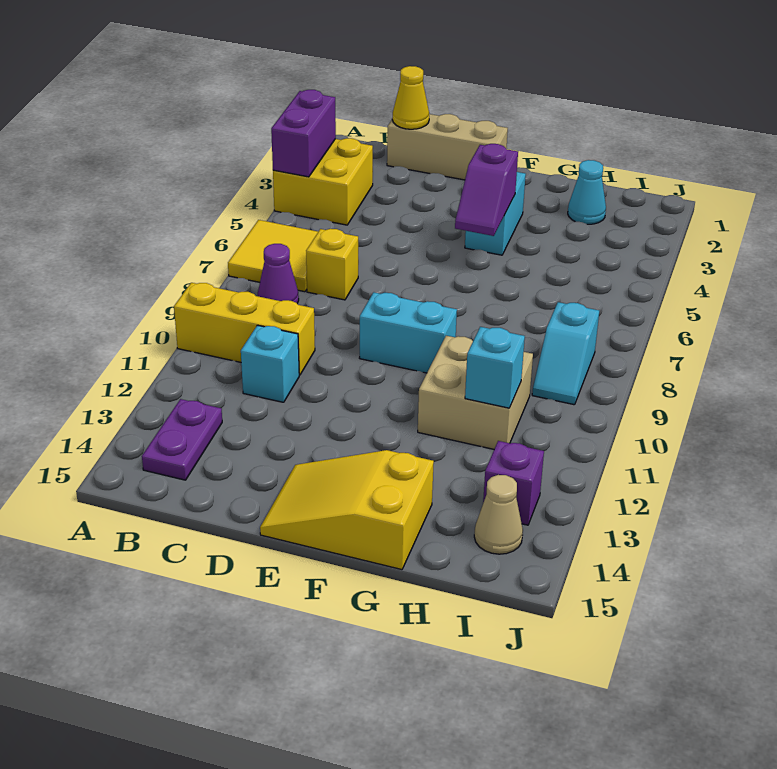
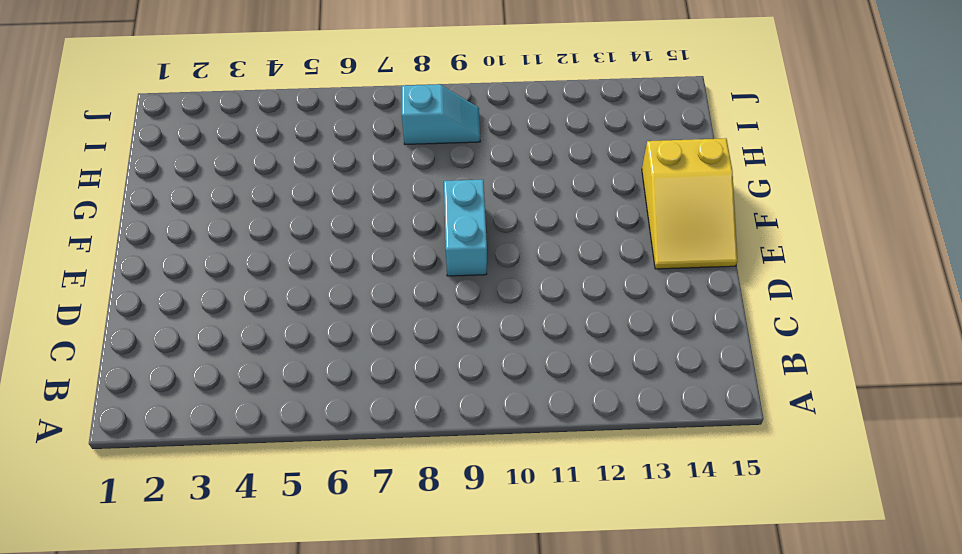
none -> yellow brick A3:B4 level 1
none -> yellow tile A6:B7 level 1
none -> yellow brick A10:C10 level 1

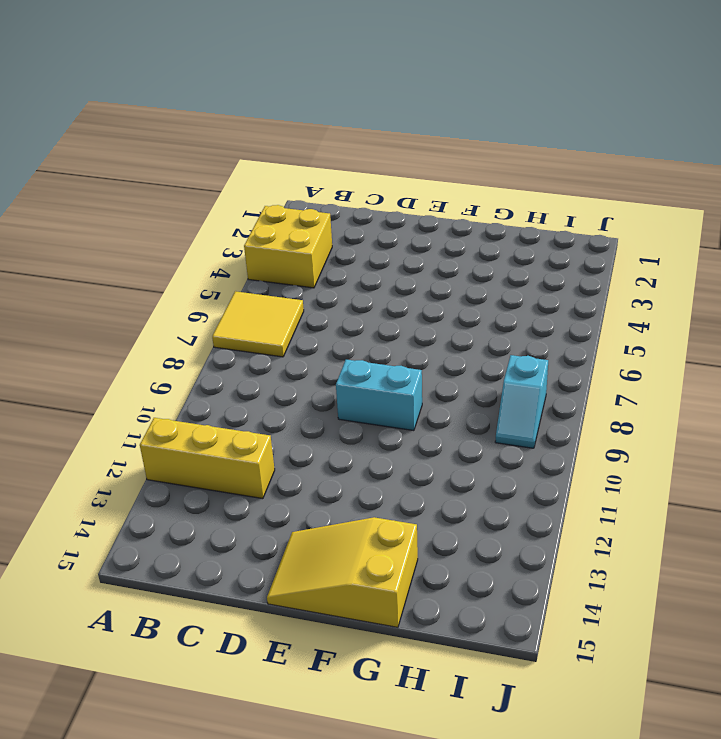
yellow brick A12:C12 level 1 -> yellow brick A10:C10 level 1
none -> purple cone B8 level 1
none -> purple plate B13:B14 level 1
none -> tan brick C1:E1 level 1

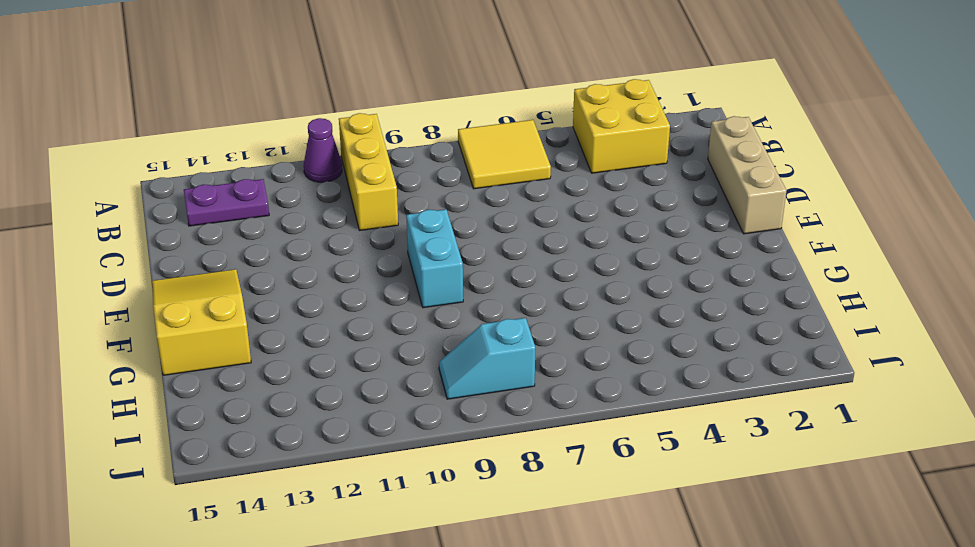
purple cone A11 level 1 -> purple cone B8 level 1
none -> yellow brick C7 level 1
none -> cyan brick C11 level 1
none -> cyan brick F3:F4 level 1

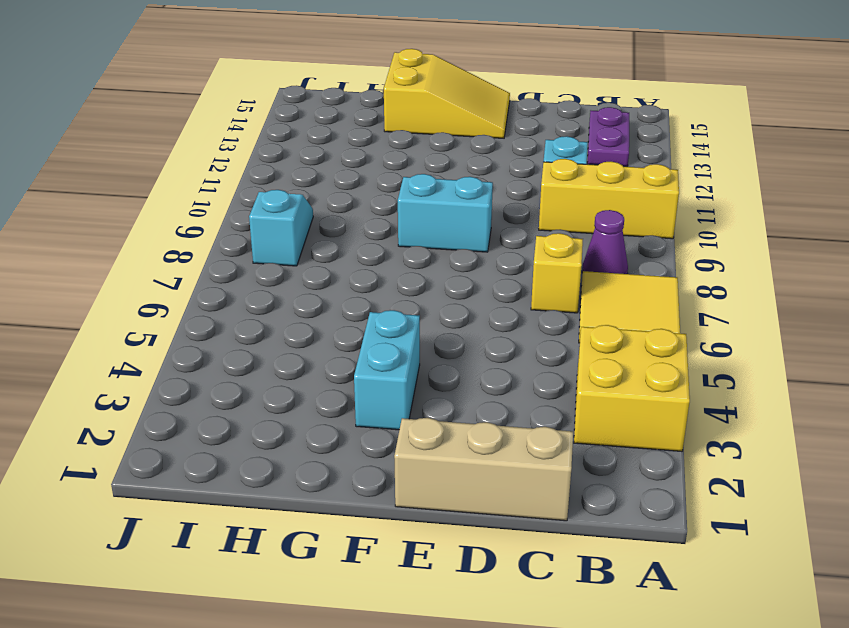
none -> tan brick G10:H11 level 1
none -> cyan cone H2 level 1
none -> purple brick I13 level 1

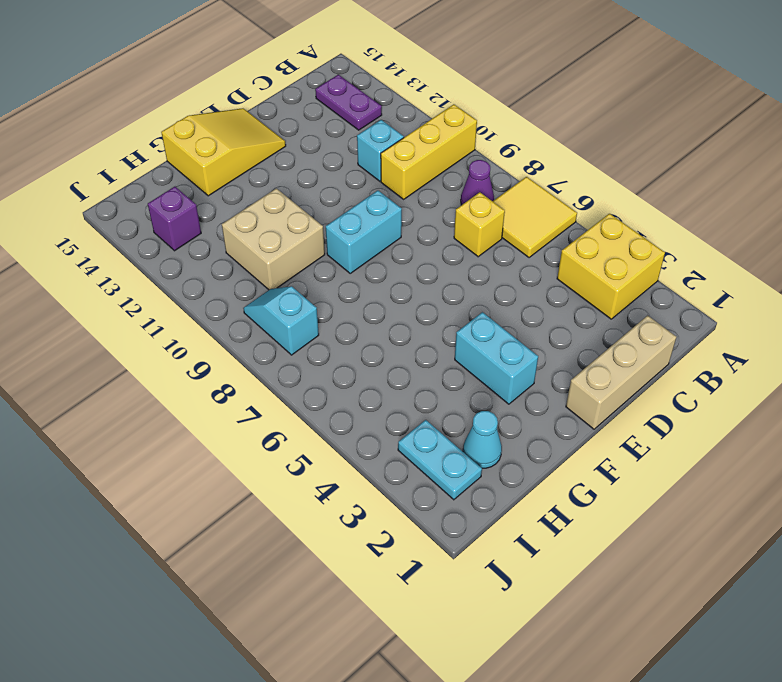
cyan plate I2:I3 level 1 -> none
none -> tan cone I14 level 1
none -> purple brick A3:A4 level 2
none -> yellow cone C1 level 2

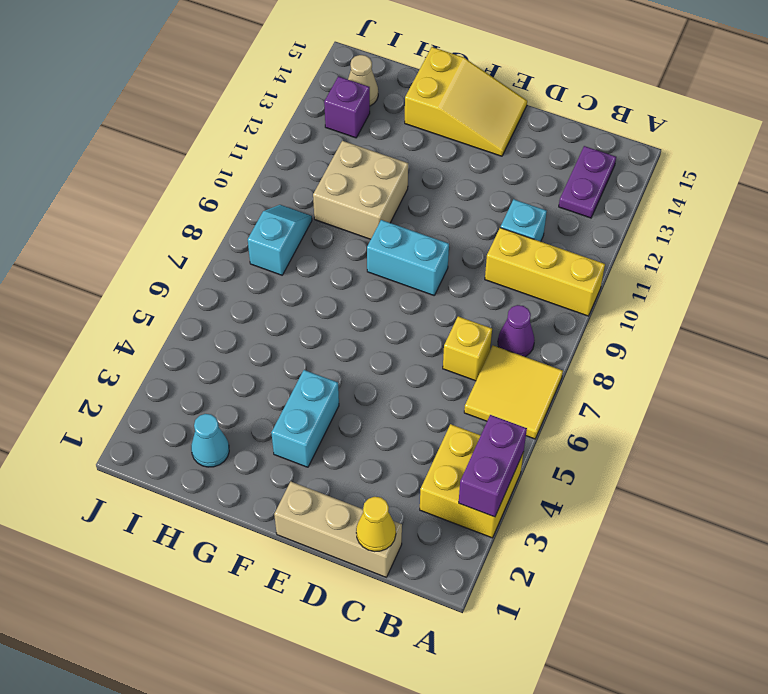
none -> purple slope F4:F5 level 2 top 4
none -> cyan brick H11 level 2

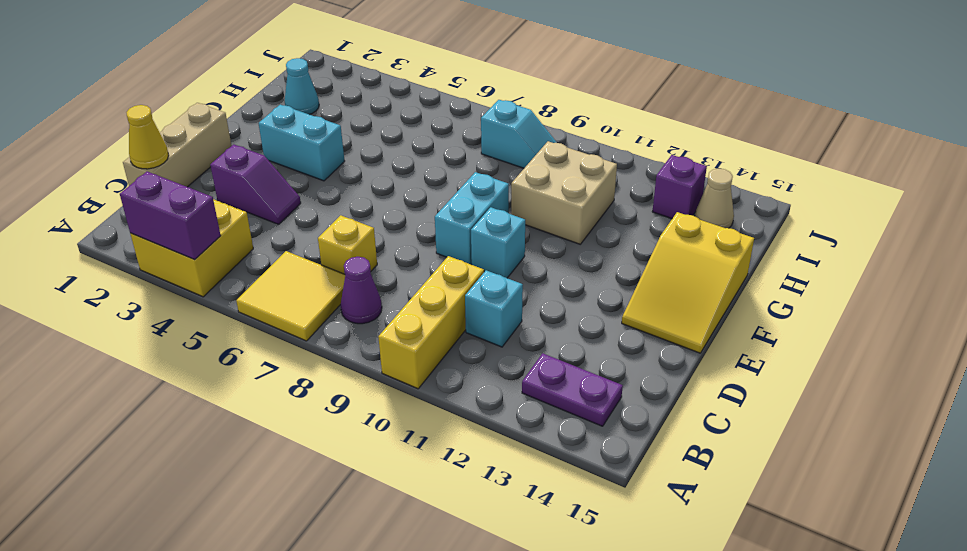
purple slope D3:D4 level 1 top 3 -> purple slope F4:F5 level 2 top 4
cyan brick E10 level 1 -> cyan brick H11 level 2

